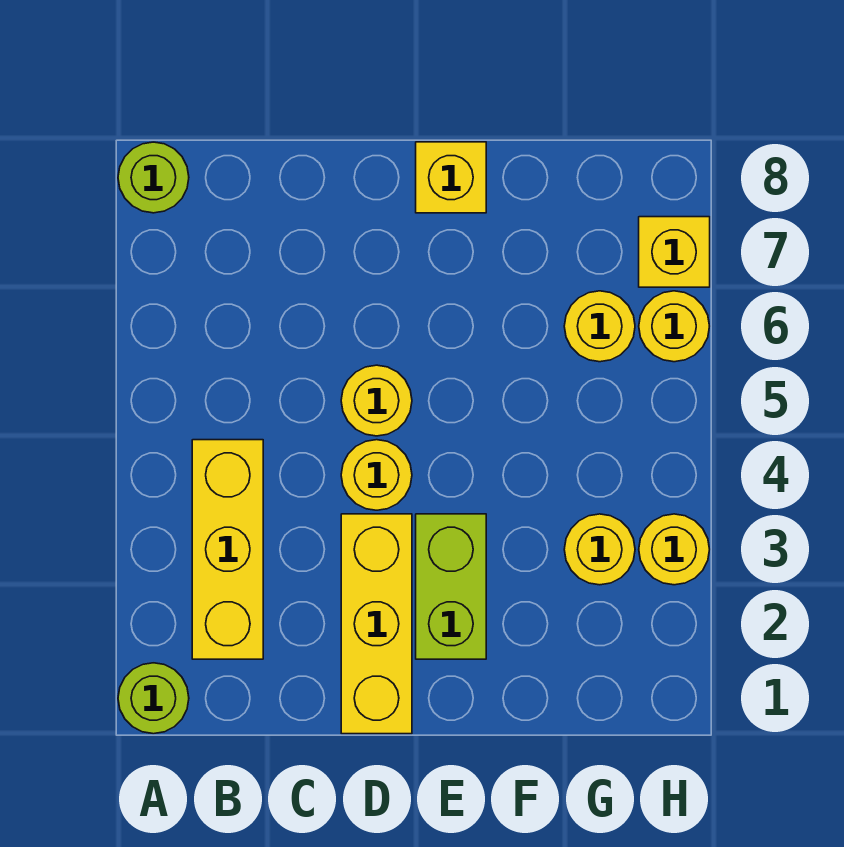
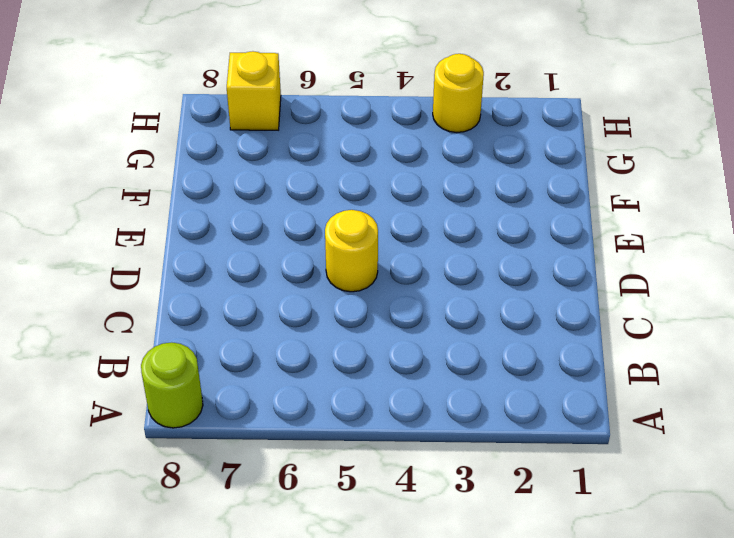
none -> lime round brick A1 level 1
none -> yellow brick B2:B4 level 1
none -> yellow brick D1:D3 level 1

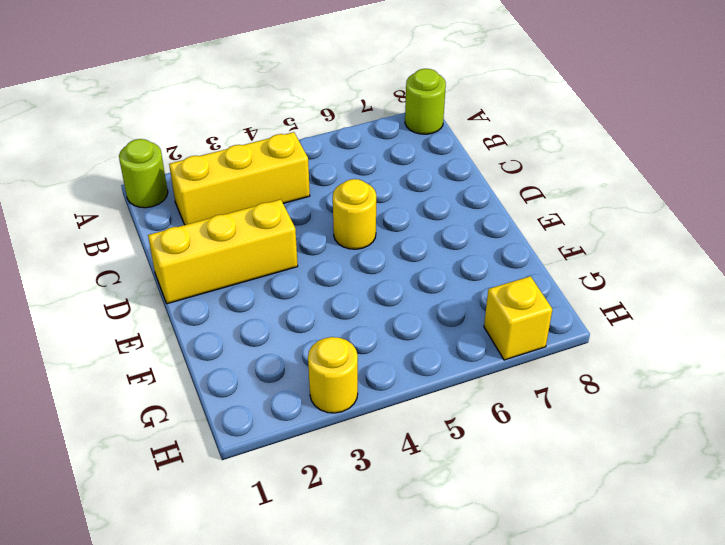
none -> yellow round brick D4 level 1
none -> lime brick E2:E3 level 1
none -> yellow brick E8 level 1

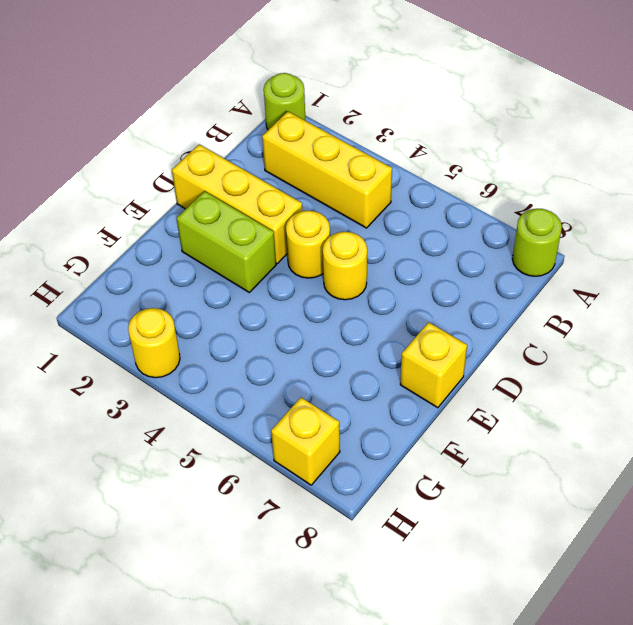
none -> yellow round brick G3 level 1
none -> yellow round brick G6 level 1
none -> yellow round brick H6 level 1

